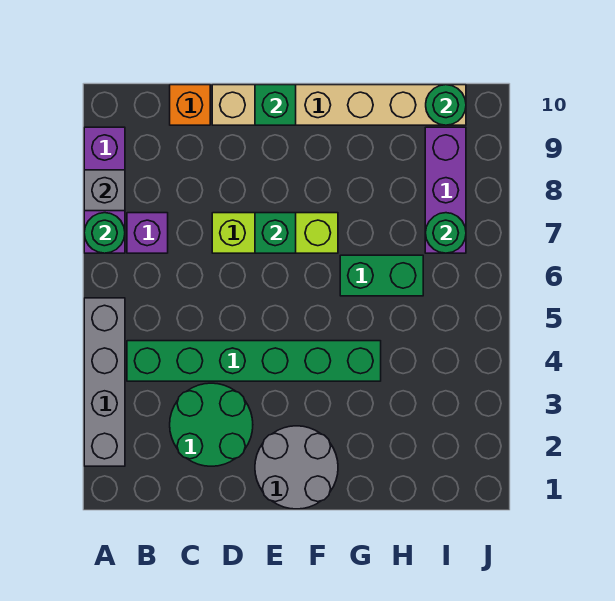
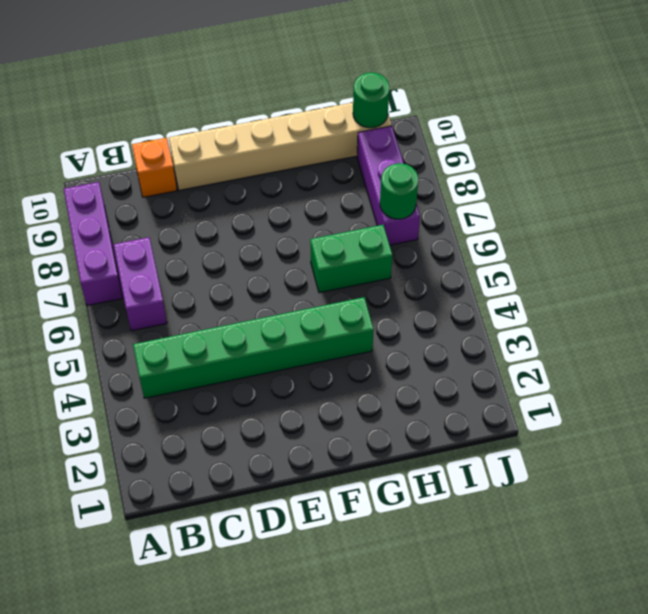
purple brick B6:B7 level 1 -> purple brick B7 level 1
none -> grey brick A2:A5 level 1
none -> green round brick C2:D3 level 1
none -> lime brick D7:F7 level 1

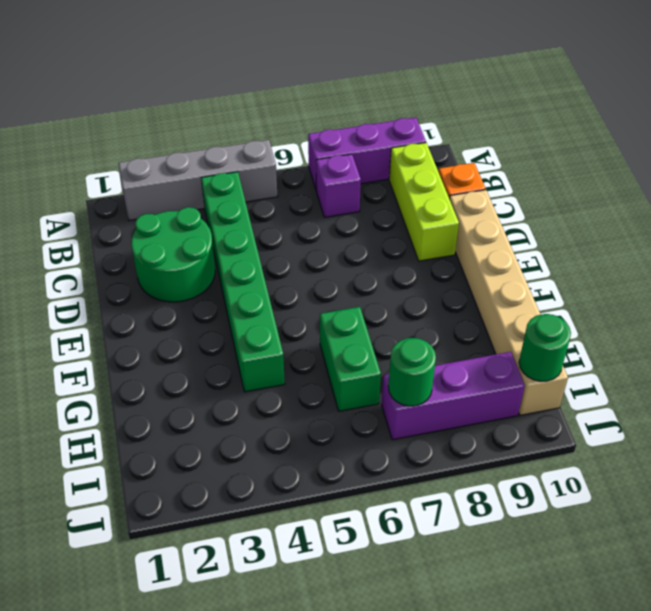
lime brick B9:D9 level 1 -> lime brick D7:F7 level 1
none -> grey round brick E1:F2 level 1
none -> green round brick A7 level 2
none -> grey brick A8 level 2

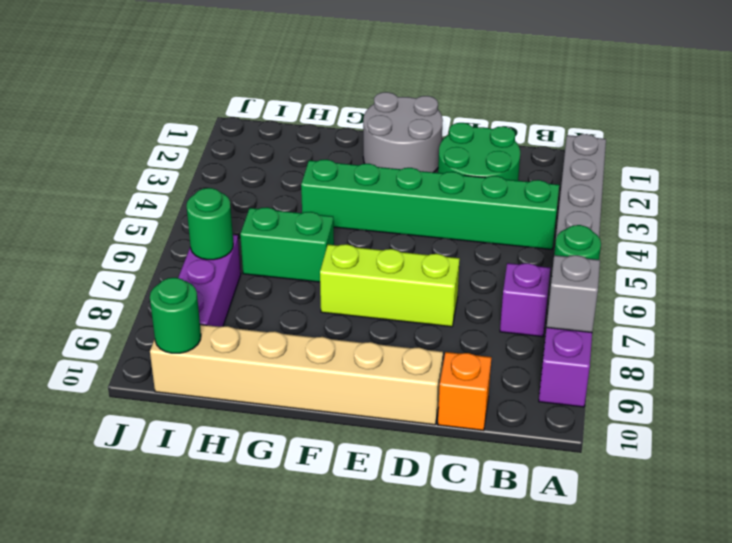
none -> green brick E7 level 2
none -> green brick E10 level 2

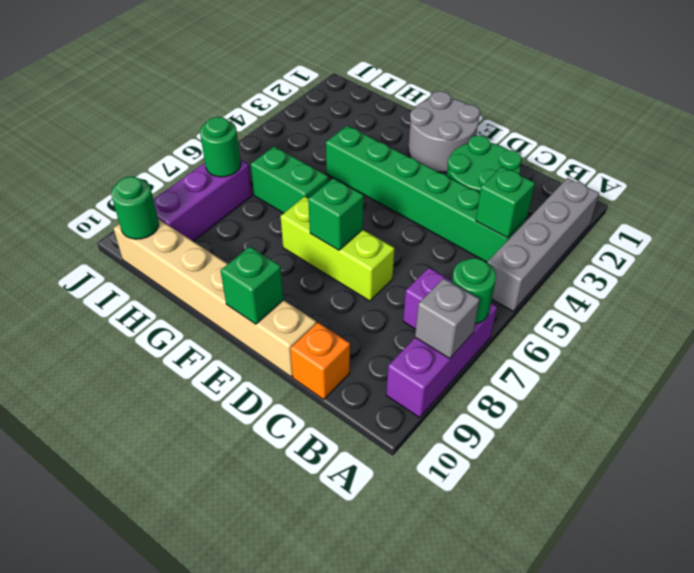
green brick B4 level 2 -> none

